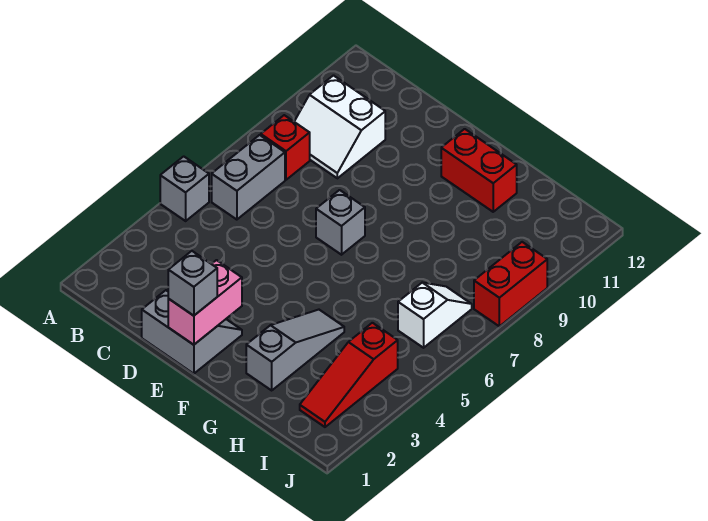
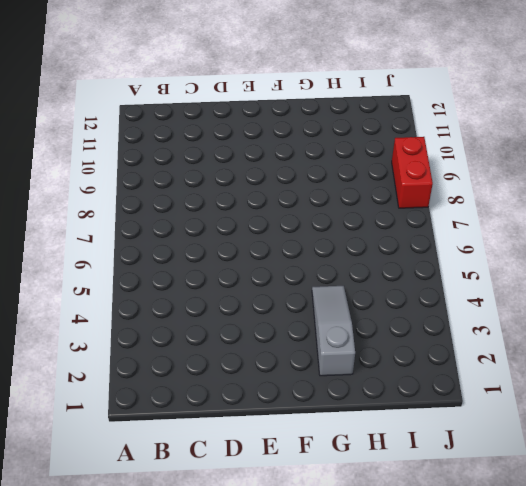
none -> grey brick A5 level 1
none -> grey brick B6:B7 level 1
none -> red brick B8 level 1

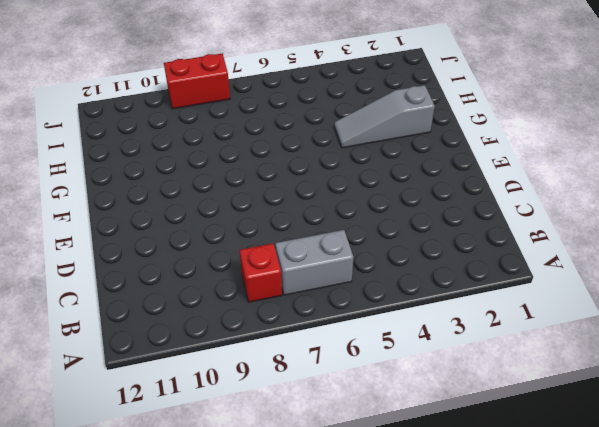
none -> grey brick A5 level 1
none -> white slope B9:C10 level 1 top 10
none -> grey slope D1:E2 level 1 top 1

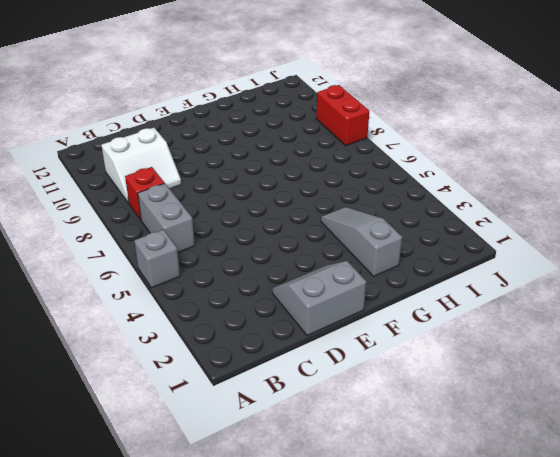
none -> grey brick E7 level 1
none -> red brick F11:G11 level 1
none -> red slope I2:I4 level 1 top 4

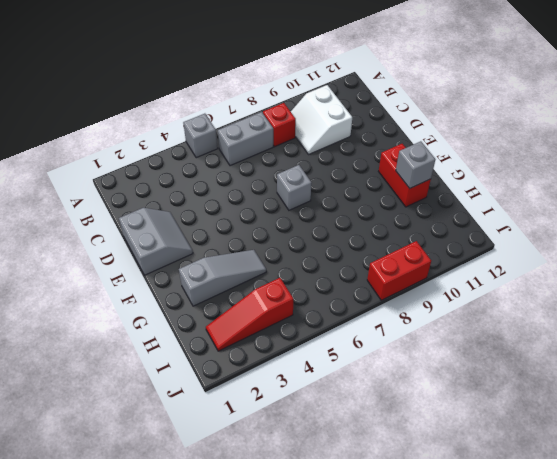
grey brick G11 level 2 -> grey brick E1 level 3
none -> white slope I6:I7 level 1 top 6
none -> pink brick E1:E2 level 2

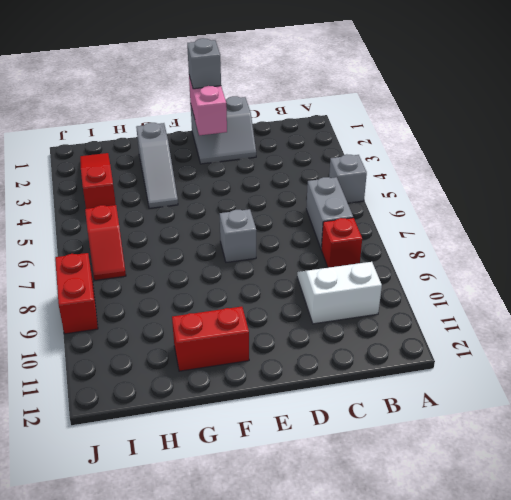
red slope I6:I7 level 1 top 6 -> white slope I6:I7 level 1 top 6

